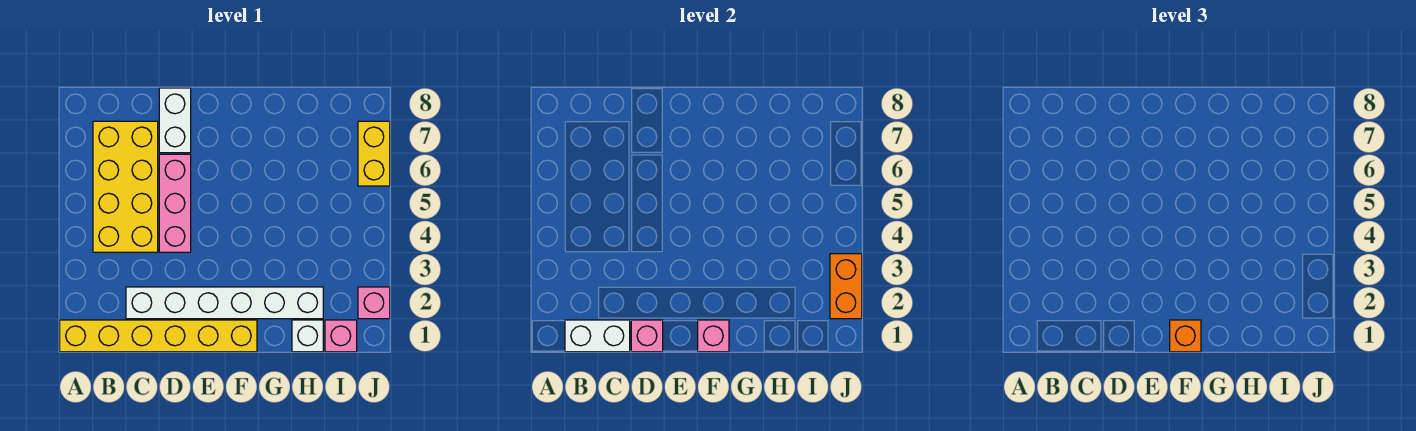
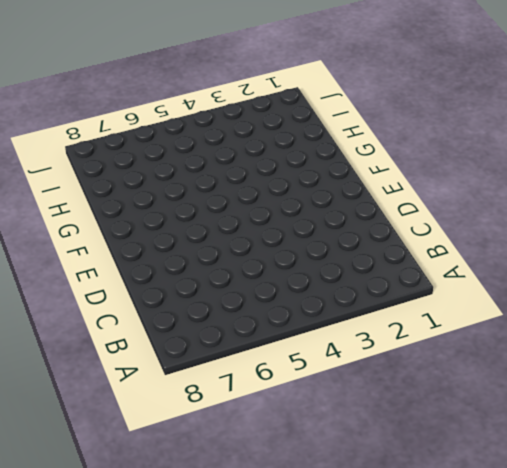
none -> yellow brick A1:F1 level 1
none -> yellow brick B4:C7 level 1
none -> white brick C2:H2 level 1

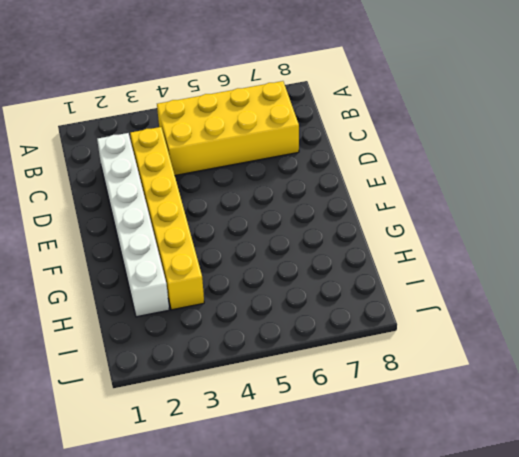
yellow brick C3:H3 level 1 -> yellow brick A1:F1 level 1
none -> pink brick D4:D6 level 1
none -> white brick D7:D8 level 1
none -> white brick H1 level 1

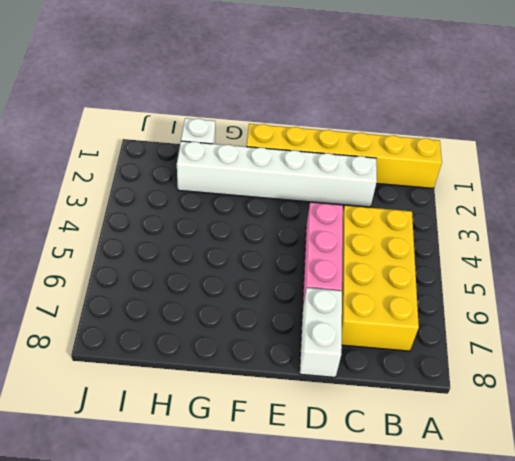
none -> pink brick I1 level 1
none -> pink brick J2 level 1
none -> yellow brick J6:J7 level 1

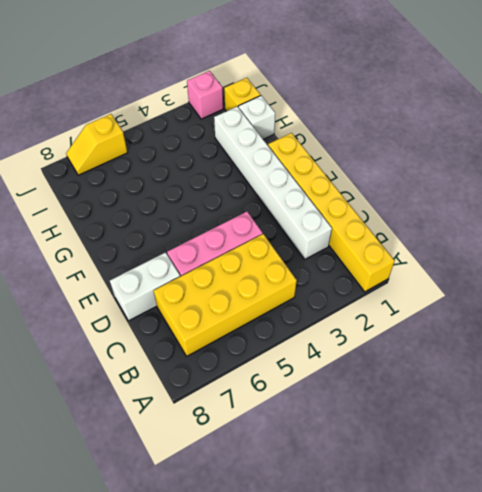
yellow brick I1 level 1 -> pink brick I1 level 1
yellow slope J6:J7 level 1 top 6 -> yellow brick J6:J7 level 1
none -> white brick B1:C1 level 2
none -> pink brick D1 level 2
none -> pink brick F1 level 2

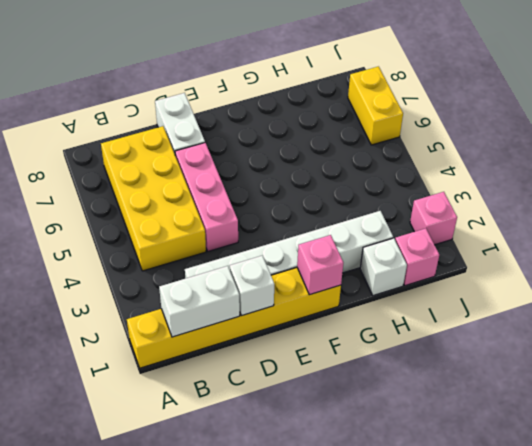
white brick D1 level 2 -> pink brick D1 level 2
none -> orange brick J2:J3 level 2
none -> orange brick F1 level 3

